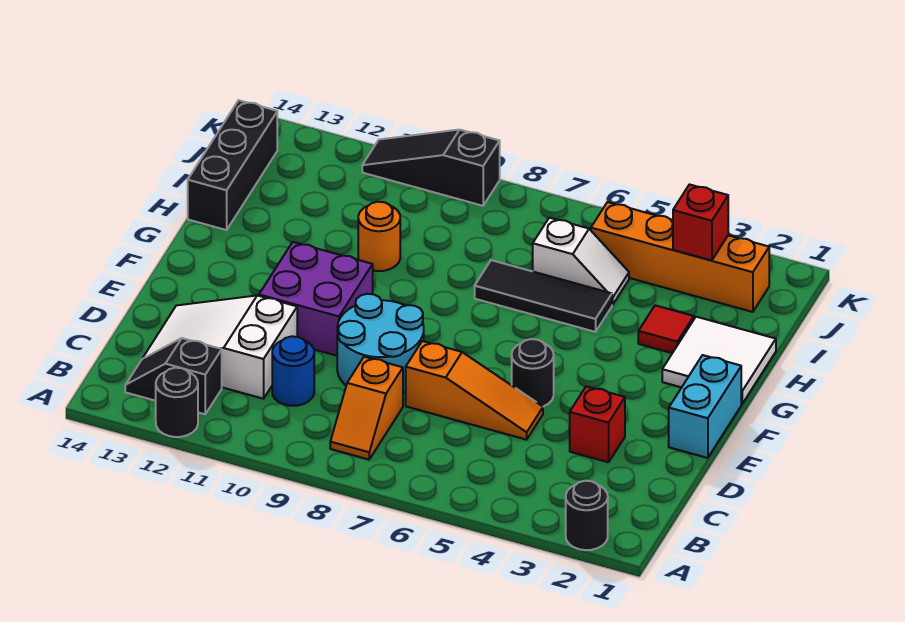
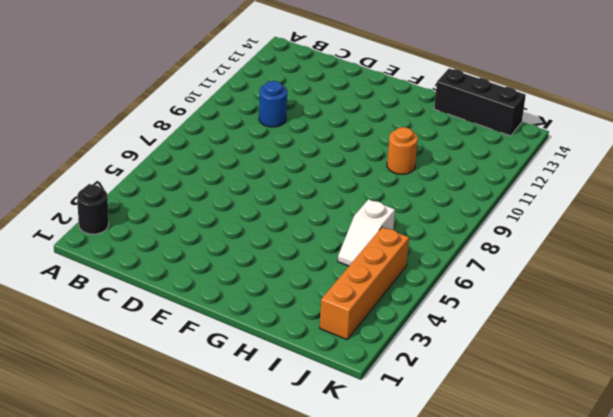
none -> black round brick A12 level 1
none -> orange slope B8:C8 level 1 top C
none -> black slope B12:B13 level 1 top 12

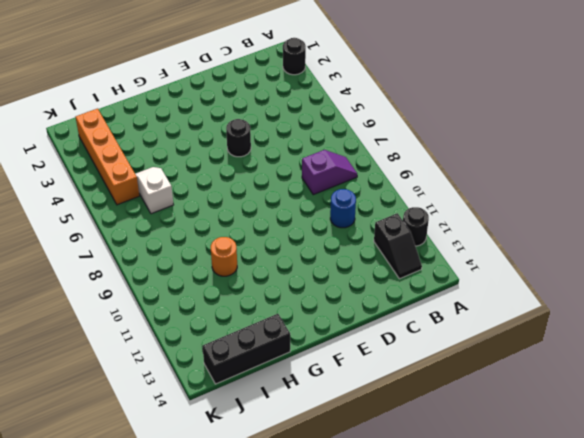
purple slope B8:C8 level 1 top C -> orange slope B8:C8 level 1 top C
none -> white slope C11:D13 level 1 top 11
none -> red brick D3 level 1
none -> orange slope D5:D7 level 1 top 7

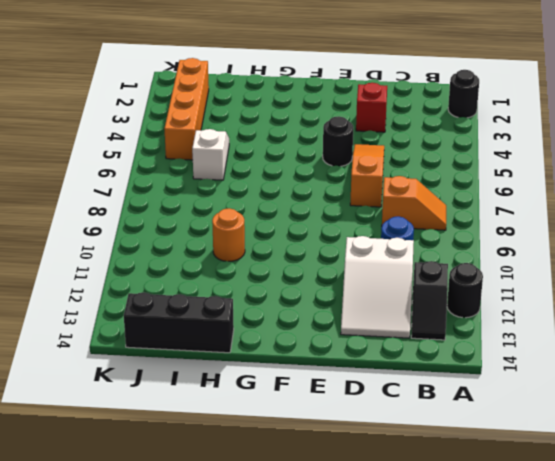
none -> cyan round brick D8:E9 level 1
none -> cyan brick E1:F1 level 1
none -> purple brick E10:F11 level 1

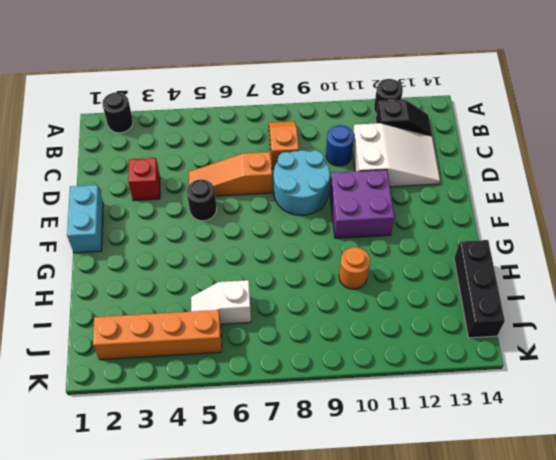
none -> white tile G1:H2 level 1
none -> red tile H3 level 1
none -> black tile H5:H7 level 1

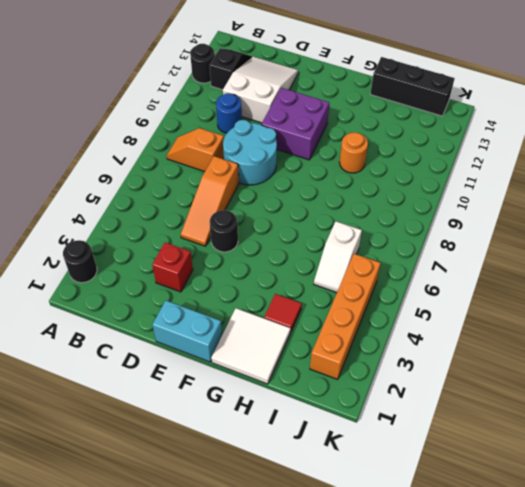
none -> black tile H5:H7 level 1
none -> black slope K9:K11 level 1 top 9
none -> red brick J3 level 2

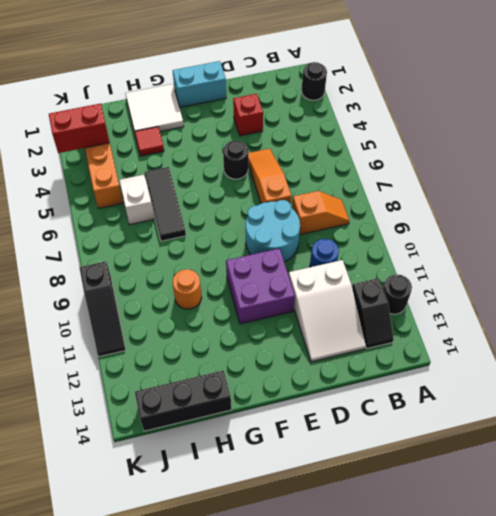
red brick J3:K3 level 2 -> red brick J3 level 2

